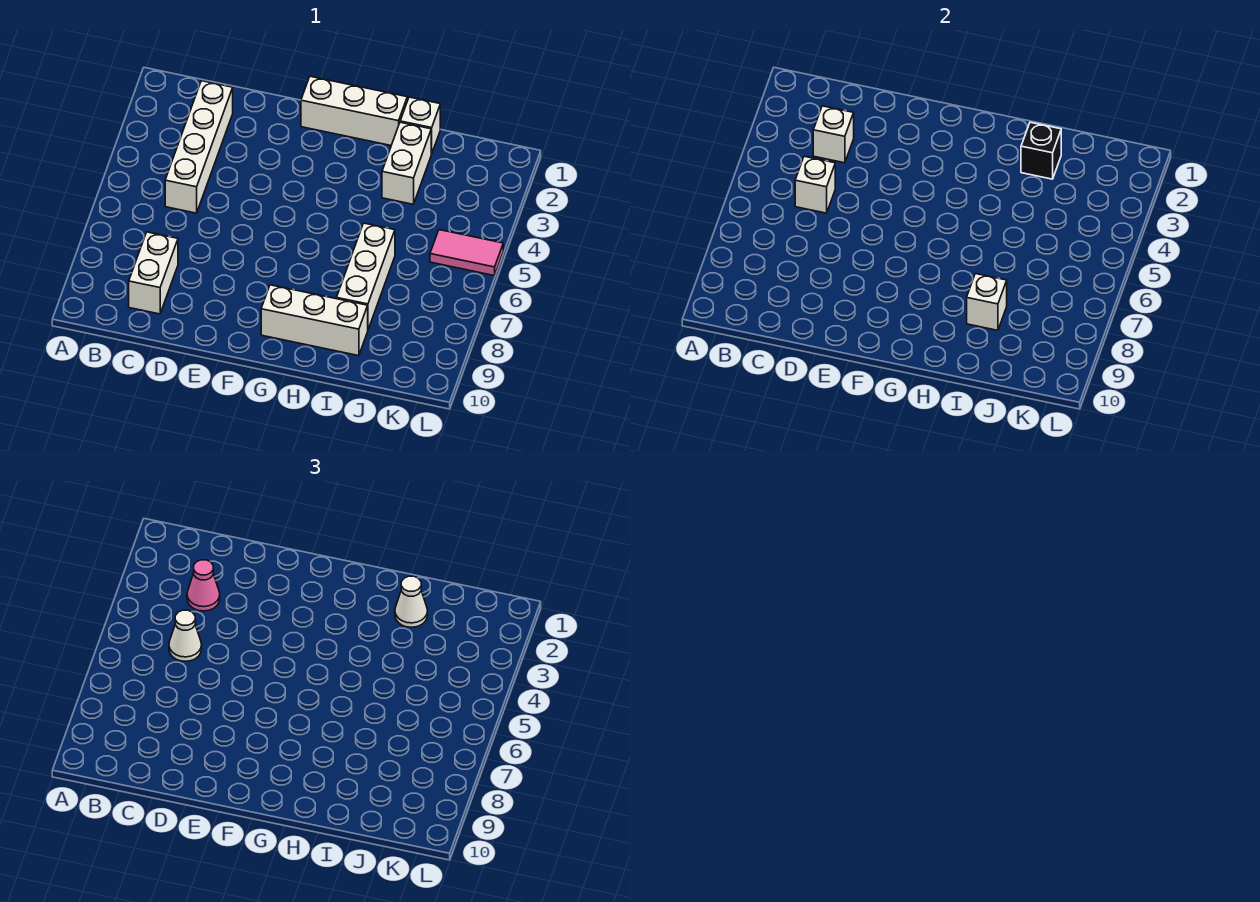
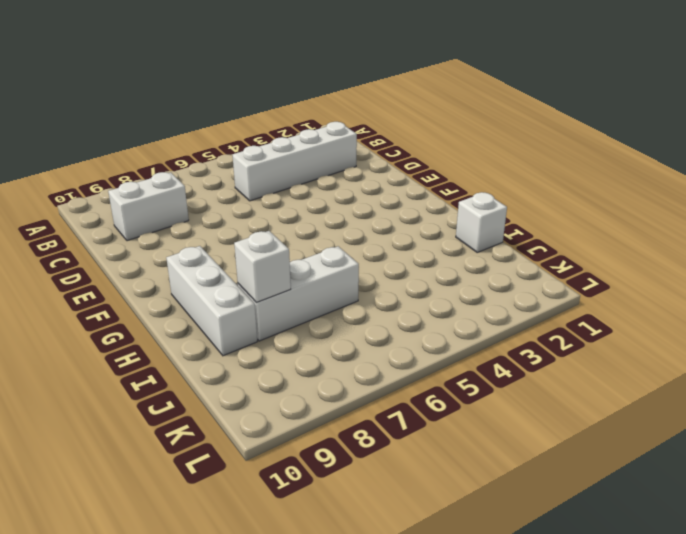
none -> white brick F1:H1 level 1
none -> white brick I2:I3 level 1
none -> pink tile K5:L5 level 1

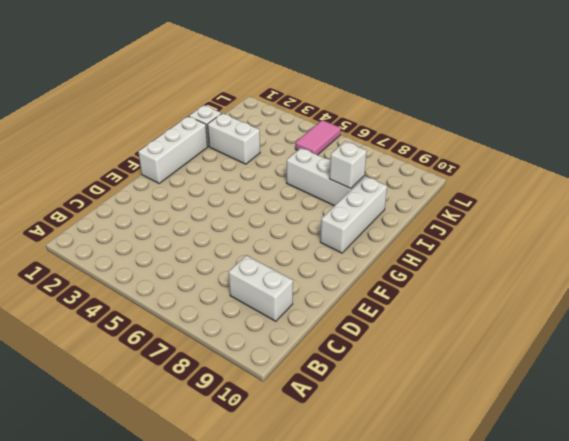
none -> white brick C2:C5 level 1
none -> white brick C3 level 2
none -> white brick C5 level 2

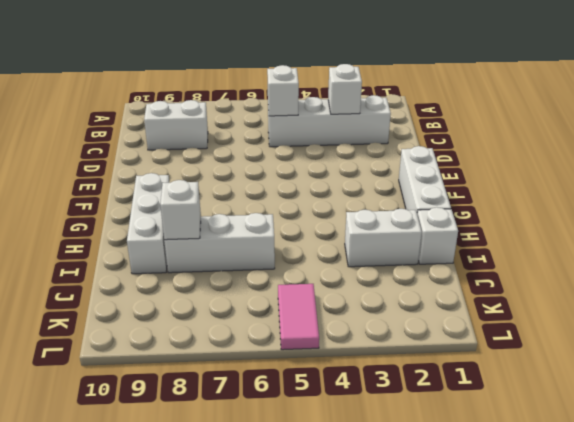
none -> black brick I2 level 2
none -> pink cone C3 level 3
none -> white cone C5 level 3

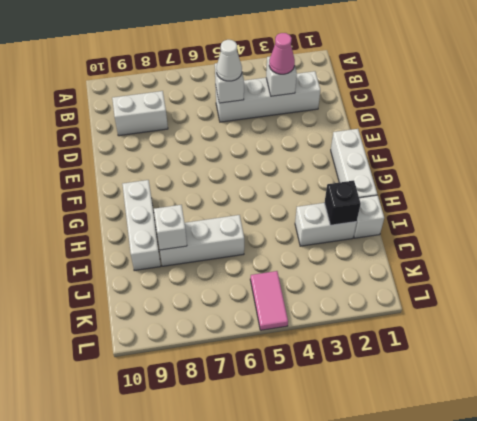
none -> white cone I2 level 3

